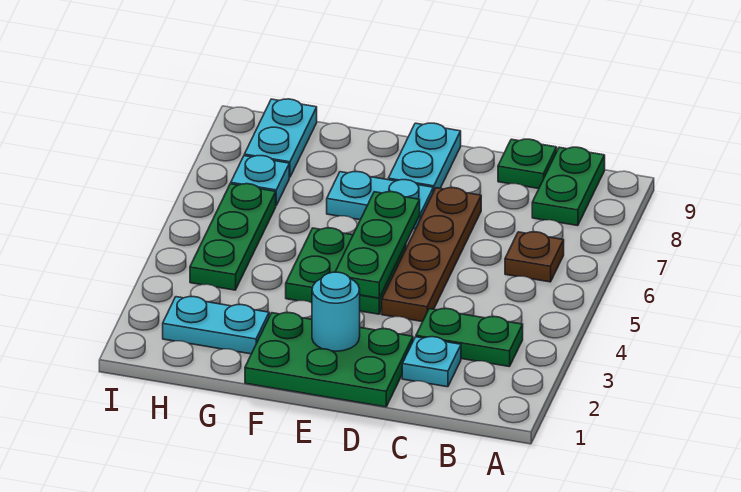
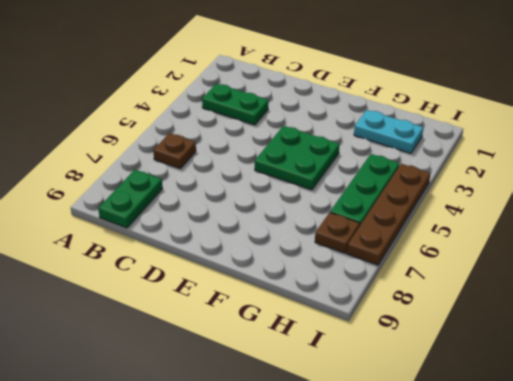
brown plate H7 level 1 -> cyan plate H7 level 1
brown plate I4:I7 level 1 -> brown plate D4:D7 level 1
none -> cyan plate C2 level 1
none -> green plate C9 level 1
none -> green plate D1:F2 level 1

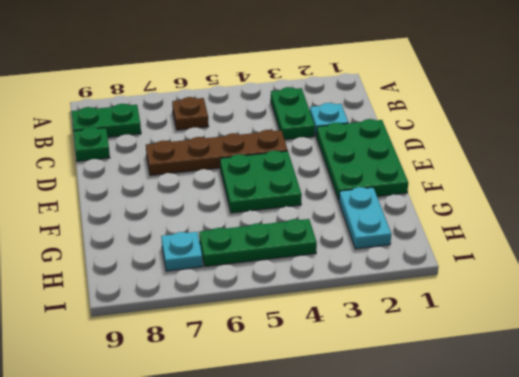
none -> cyan plate E7:F7 level 1
none -> cyan plate E8:E9 level 1
none -> cyan plate H8:H9 level 1

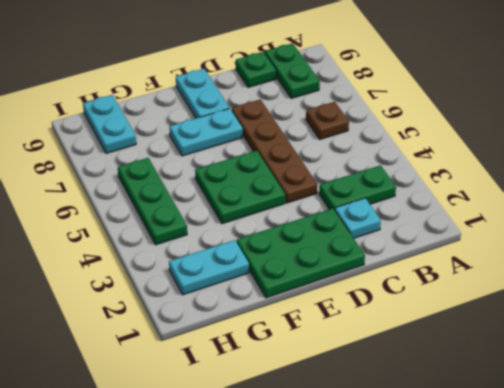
none -> cyan plate H7 level 1
none -> cyan round brick E2 level 2
none -> green plate E4:E6 level 2

